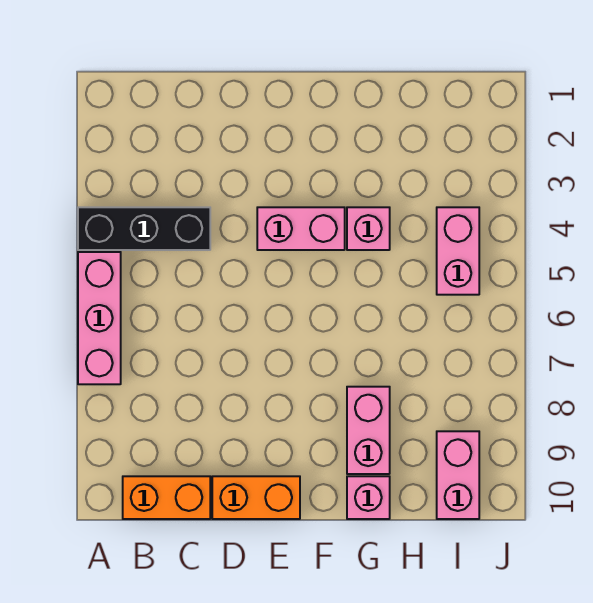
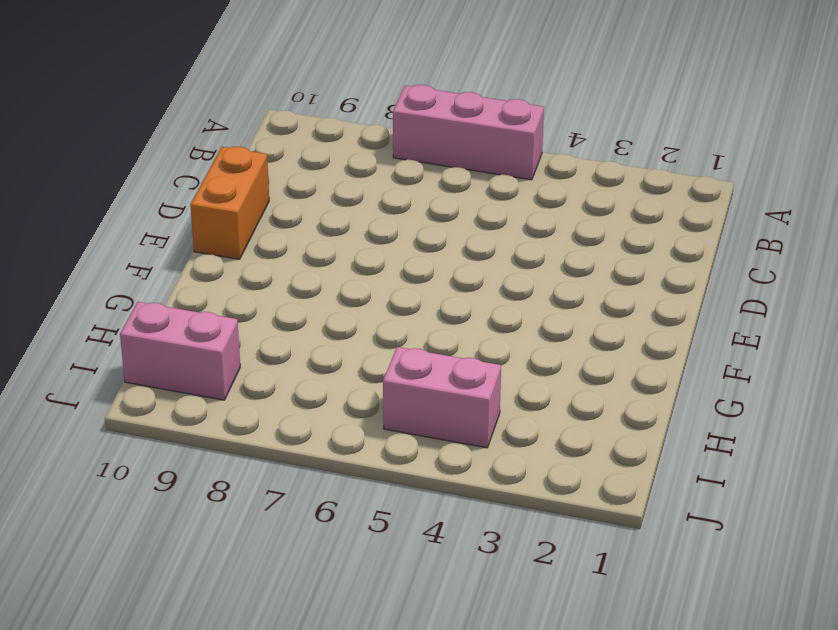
none -> black brick A4:C4 level 1
none -> orange brick B10:C10 level 1

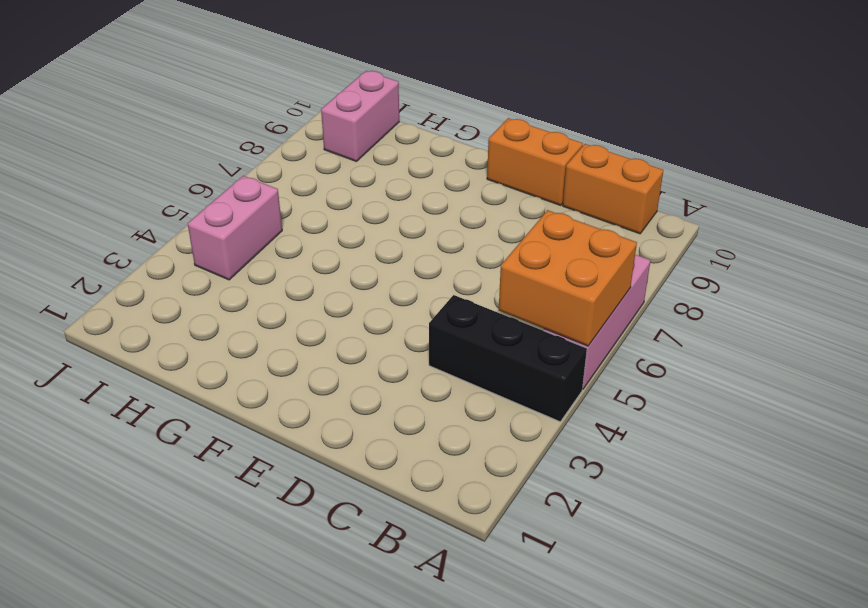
orange brick A5:B6 level 2 -> none
none -> pink brick E4:F4 level 1
none -> pink brick G4 level 1

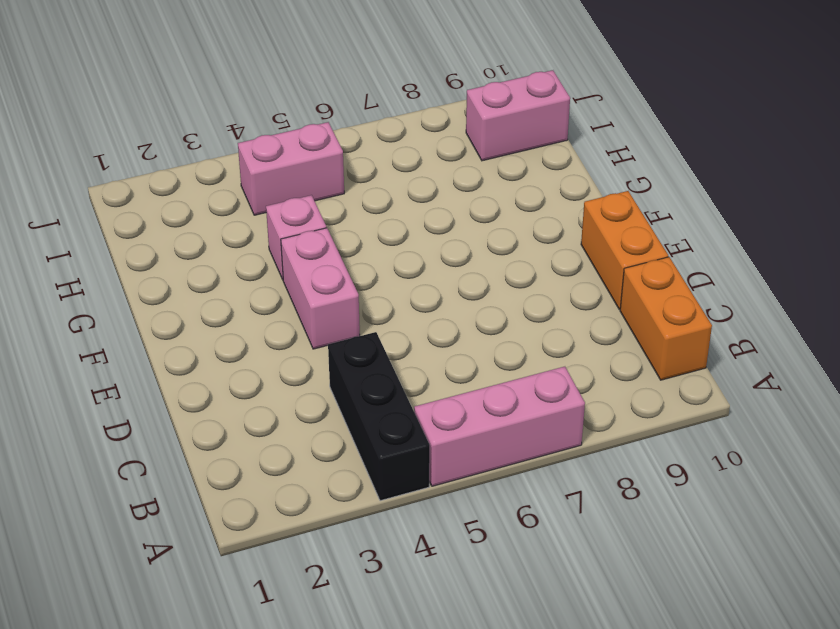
none -> pink brick G8:G9 level 1
none -> pink brick G10 level 1

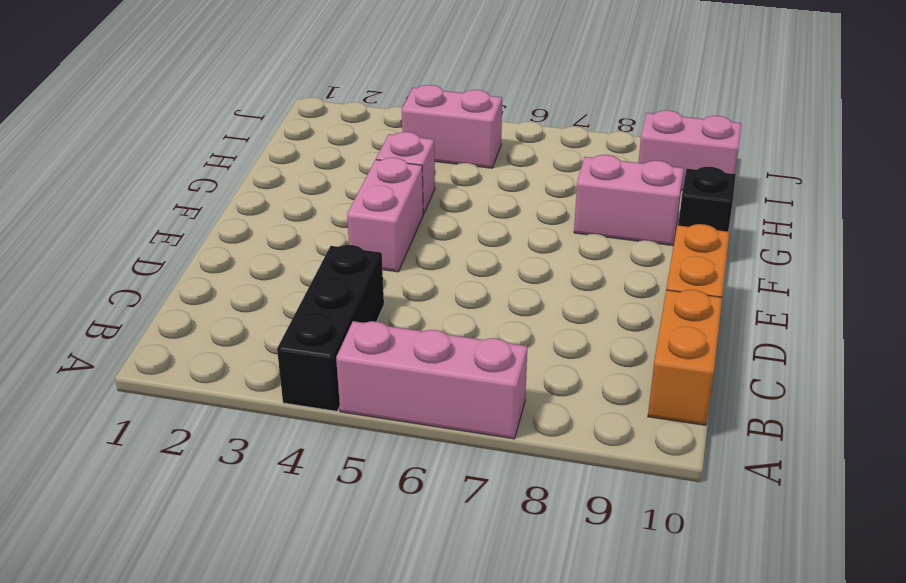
black brick G10 level 1 -> pink brick G10 level 1

